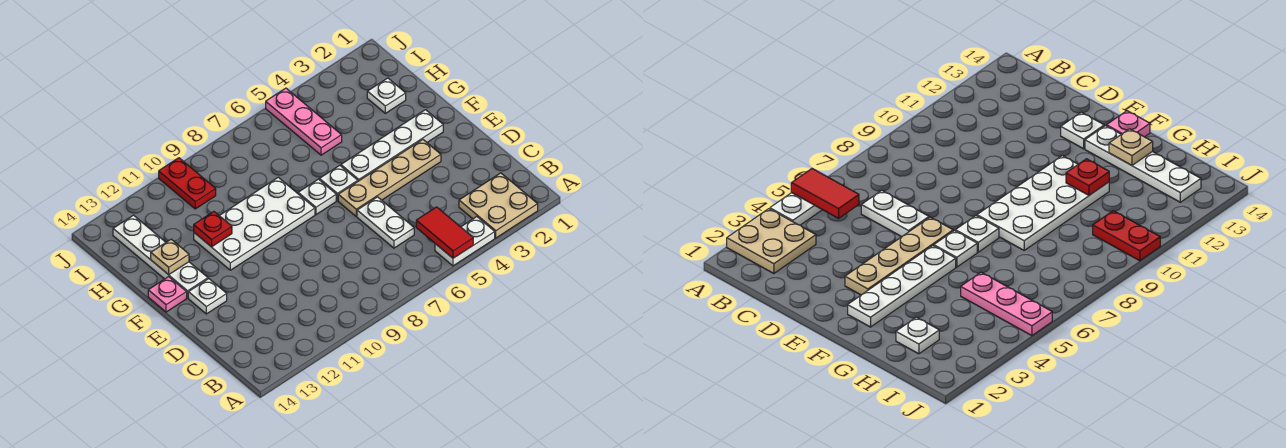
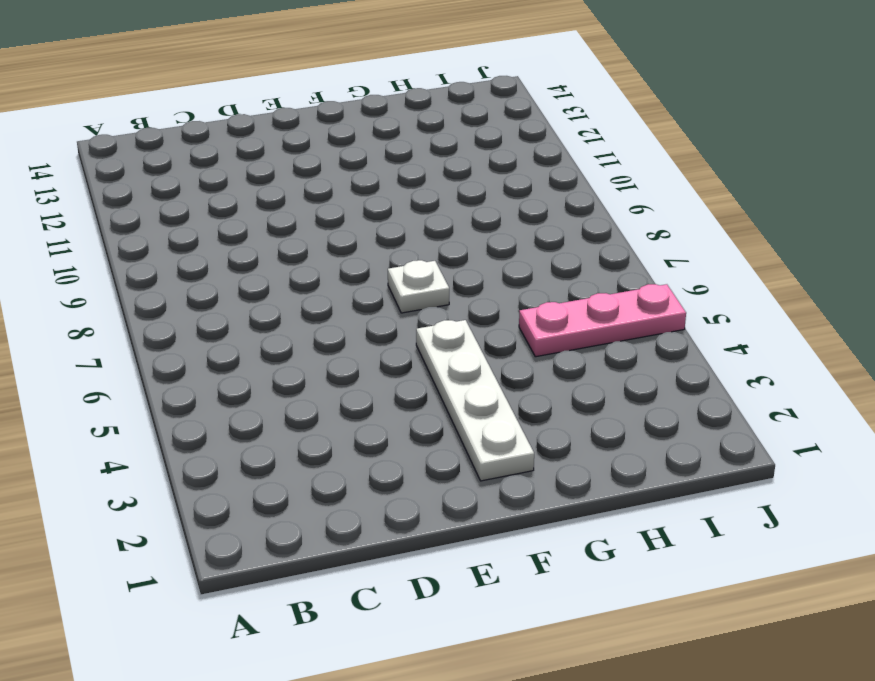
none -> tan plate A2:B3 level 1
none -> white plate A4:A5 level 1
none -> white plate C6:D6 level 1

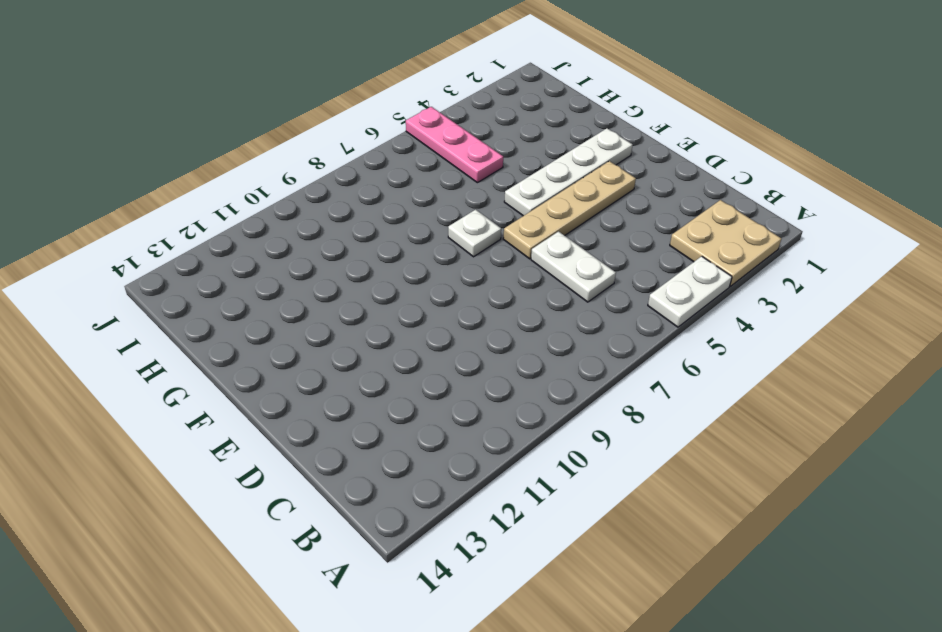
none -> white plate E13 level 1
none -> white plate F6 level 1
none -> white plate F8:G11 level 1

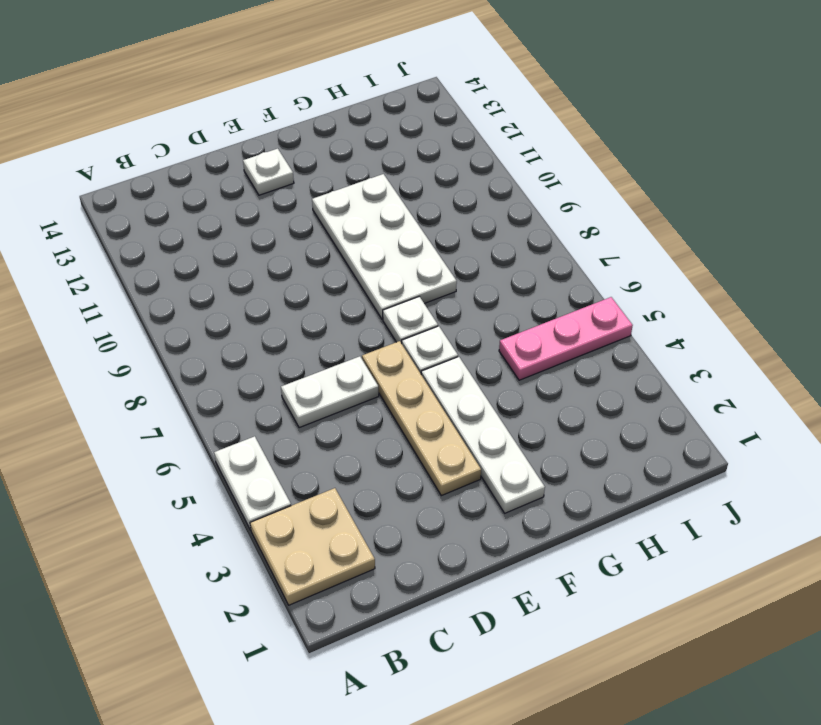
none -> white plate F13:I13 level 1
none -> pink plate F14 level 1
none -> white plate H2 level 1

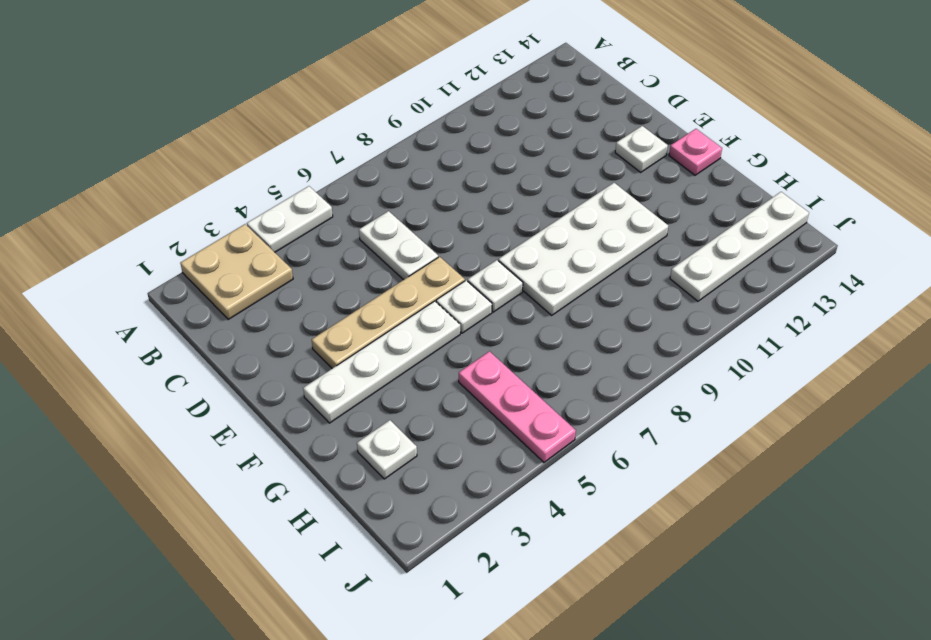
white plate I11:I14 level 1 -> white plate F13:I13 level 1
none -> red plate I10:J10 level 1
none -> red tile A5:B5 level 2
none -> red plate G11 level 2

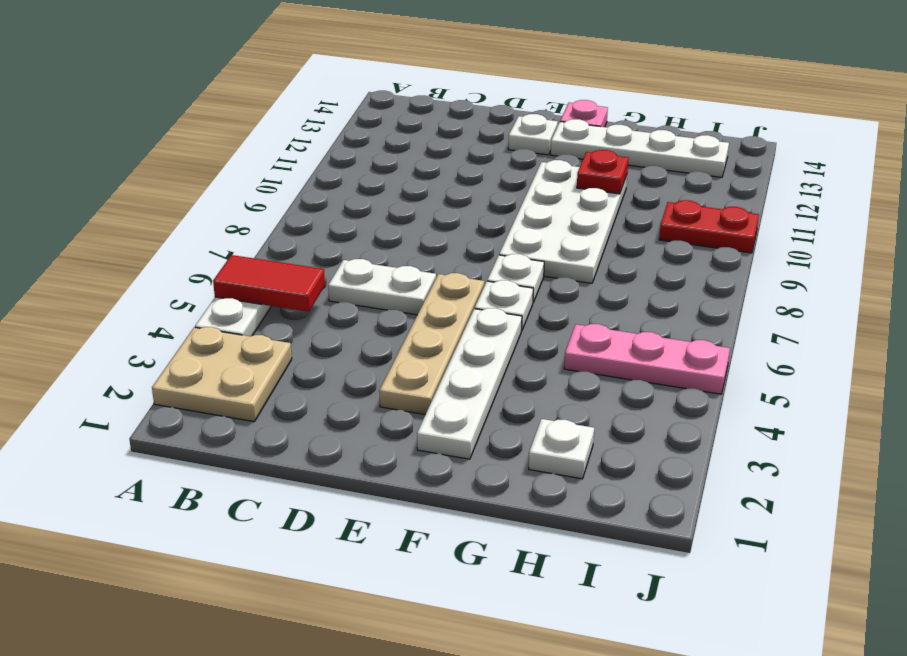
none -> tan plate G13 level 2

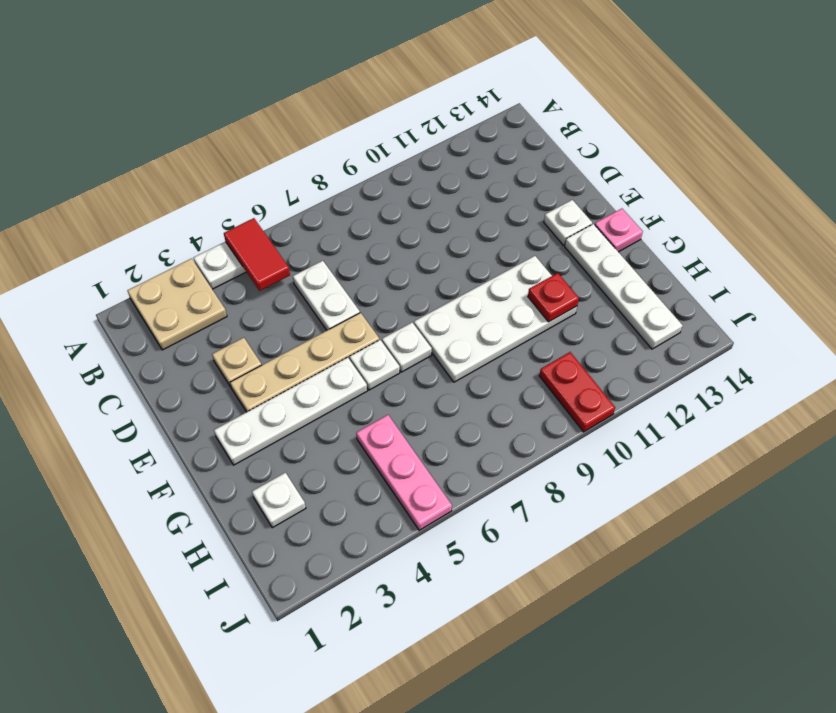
tan plate D3 level 1 -> tan plate G13 level 2

